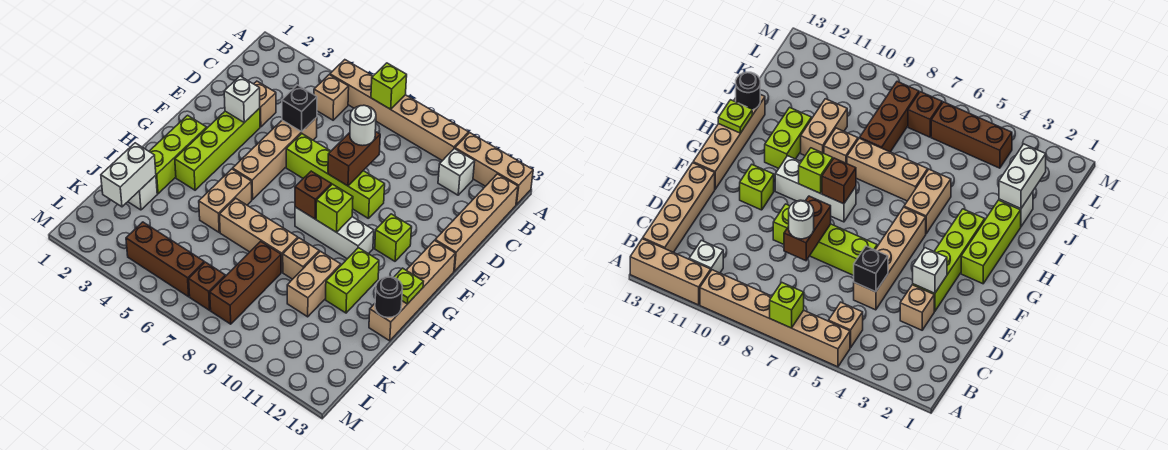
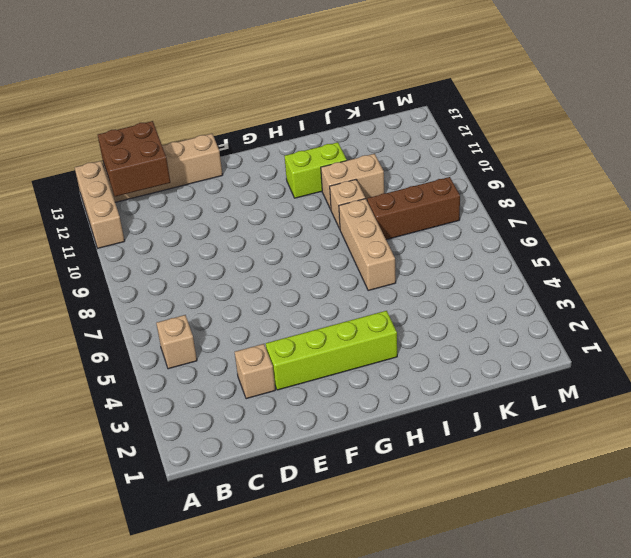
brown brick B12:C13 level 2 -> none
none -> tan brick A5:A10 level 1
none -> white brick B11 level 1
none -> tan brick D5:G5 level 1
none -> lime brick E6:E9 level 1

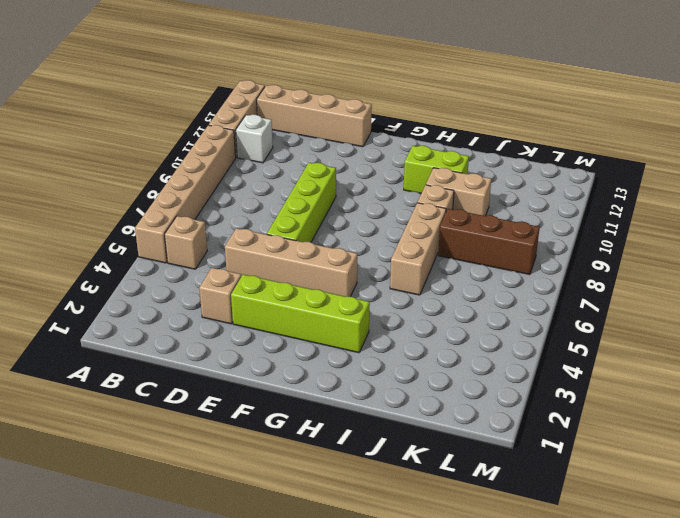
none -> lime brick F11 level 1
none -> tan brick F13:I13 level 1
none -> lime brick G2:I2 level 1
none -> white brick G8:G10 level 1

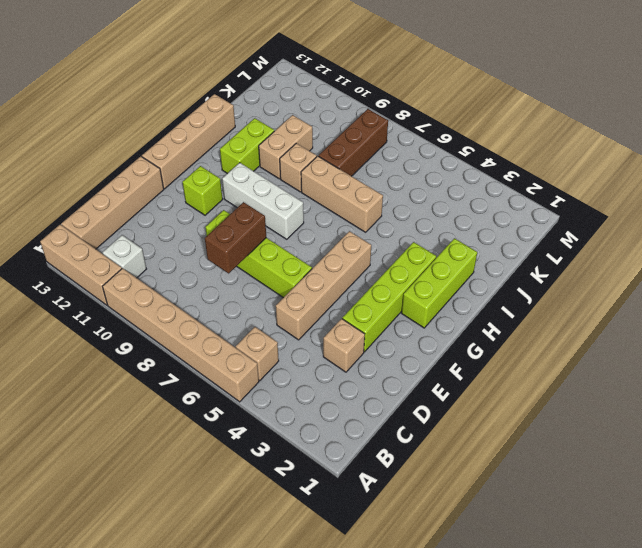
none -> tan brick H5:I5 level 1
none -> white brick J2 level 1
none -> brown brick L4:L6 level 1
none -> brown brick L7 level 1

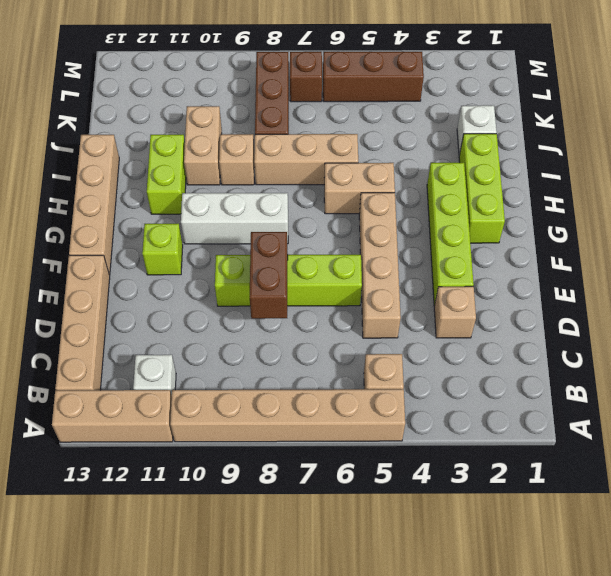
tan brick H5:H6 level 1 -> tan brick H5:I5 level 1
none -> lime brick A7 level 2
none -> black brick D5 level 2
none -> white brick E3 level 2
none -> brown brick G8 level 2

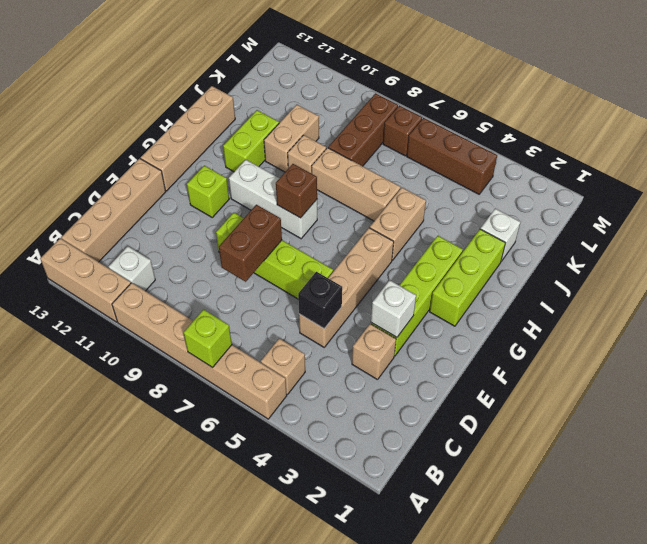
none -> lime brick G9 level 2
none -> lime plate H13 level 2
none -> black round brick I13 level 2
none -> white brick J2:K2 level 2

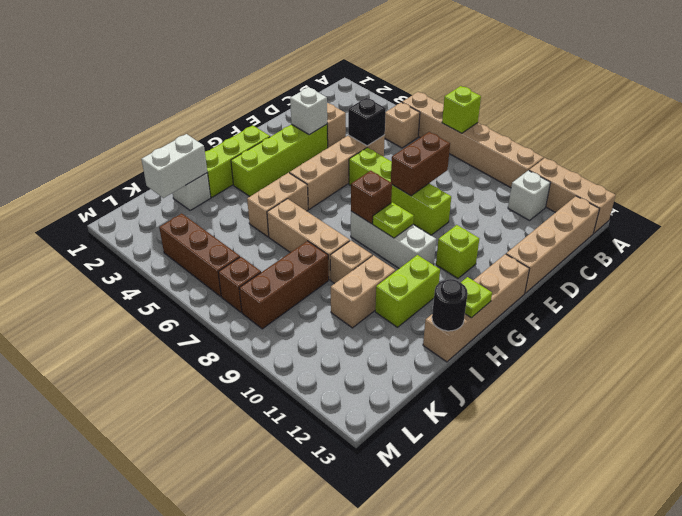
lime plate G9 level 2 -> lime brick G9 level 2
none -> white round brick D8 level 3

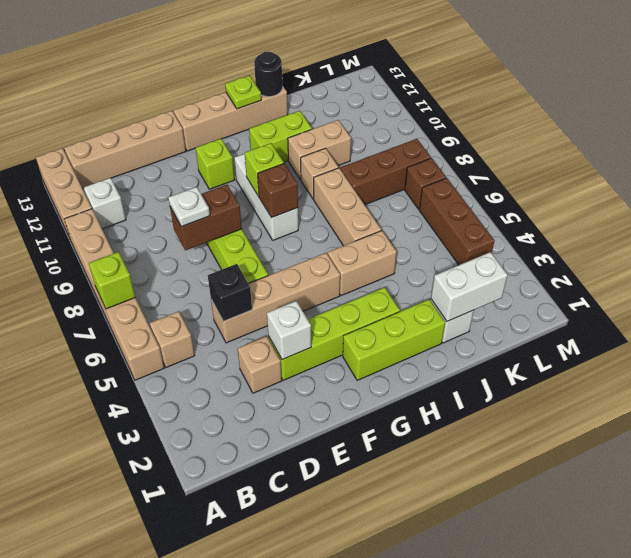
white plate D8 level 3 -> white round brick D8 level 3

